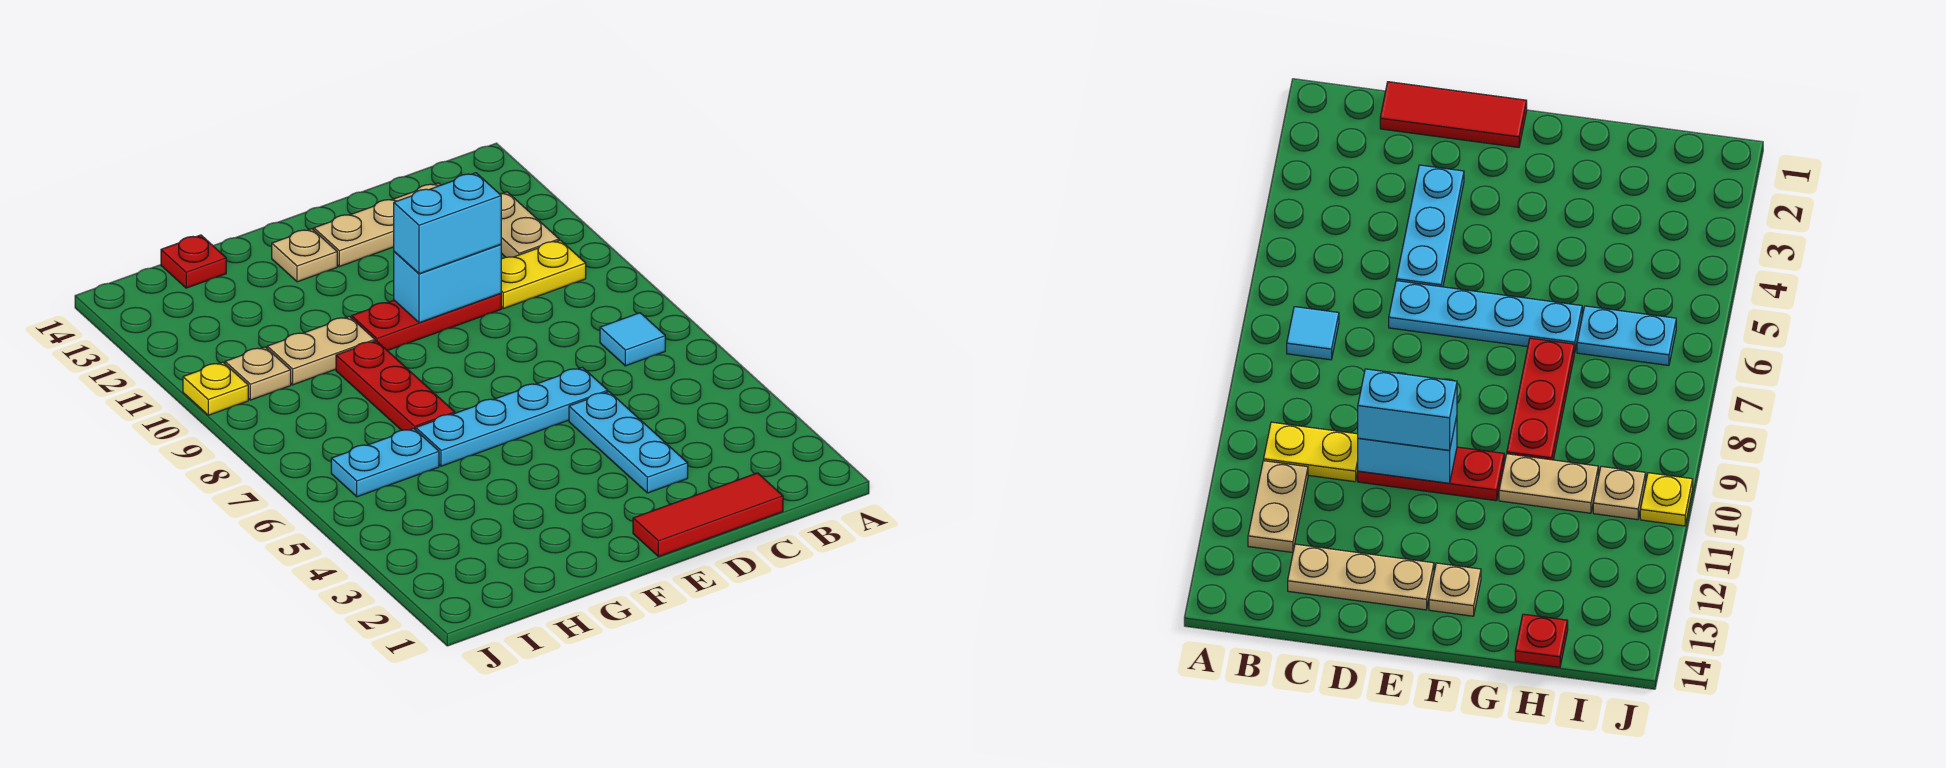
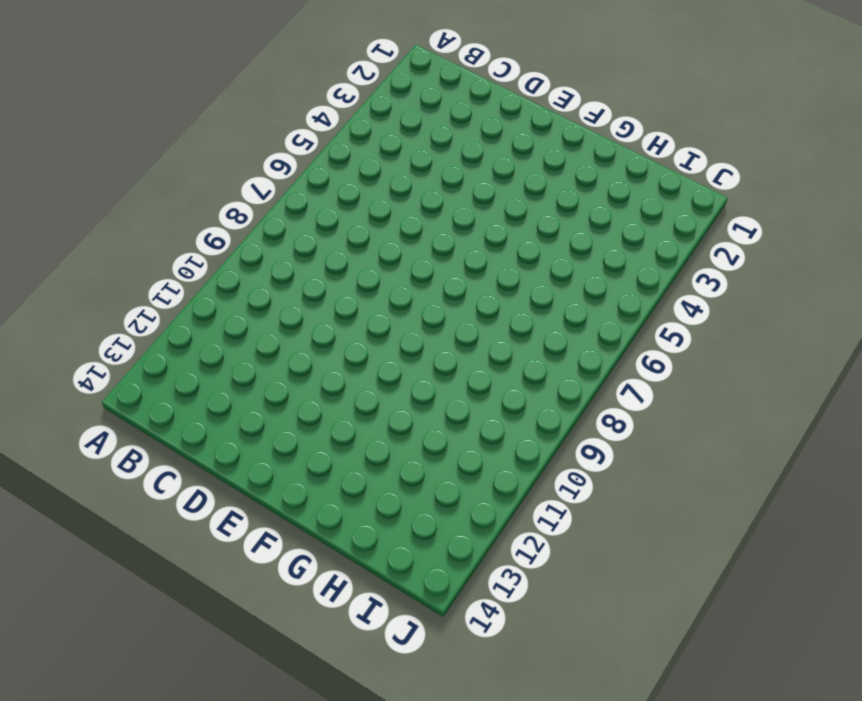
none -> cyan tile B7 level 1
none -> yellow plate B10:C10 level 1
none -> tan plate B11:B12 level 1

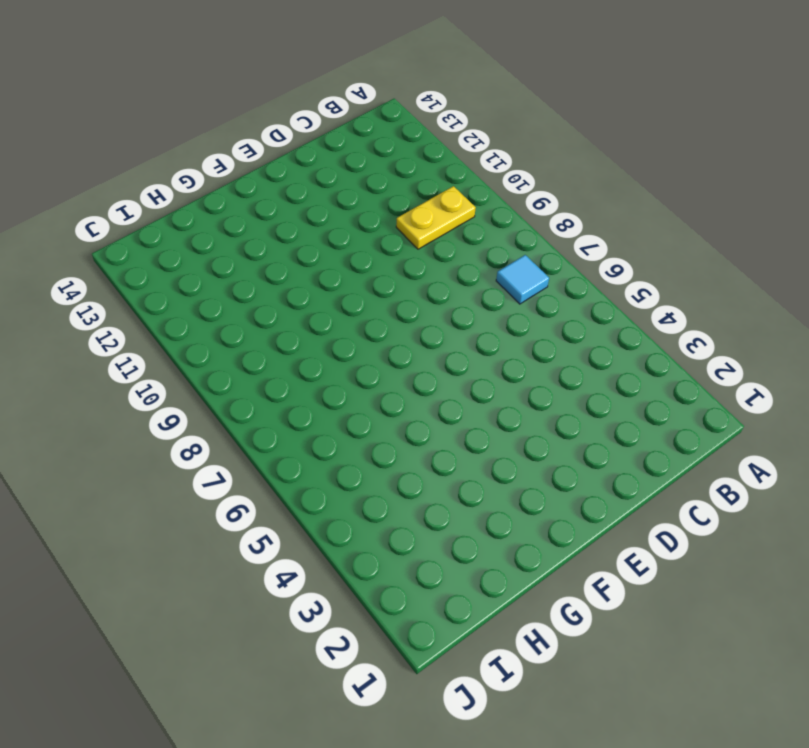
none -> tan plate B11:B12 level 1
none -> red tile C1:E1 level 1
none -> tan plate C13:E13 level 1

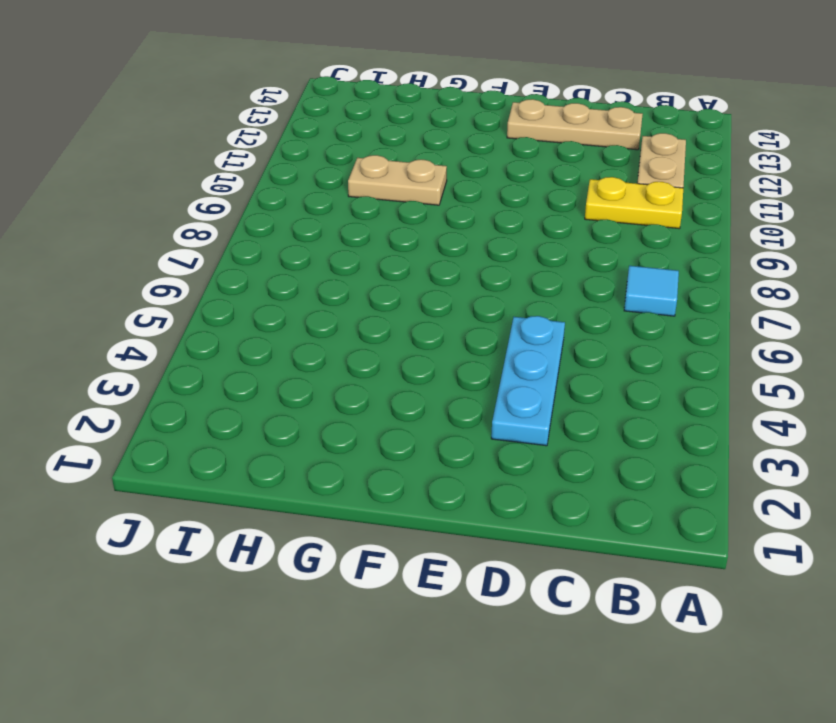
none -> red tile C1:E1 level 1
none -> cyan plate D6:G6 level 1
none -> red plate D10:F10 level 1

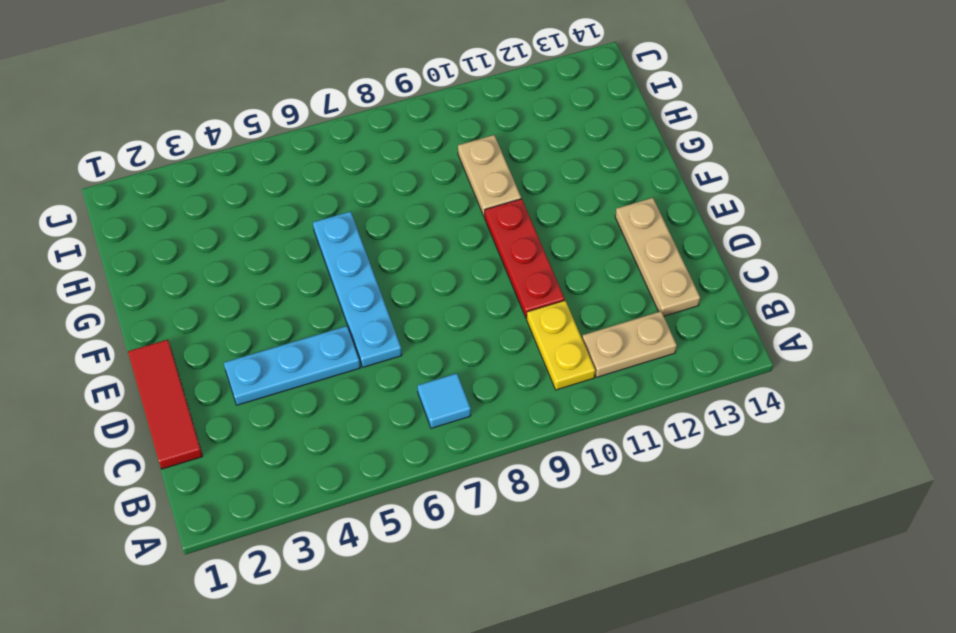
none -> tan plate F13 level 1
none -> red plate G7:G9 level 1
none -> cyan plate H6:I6 level 1

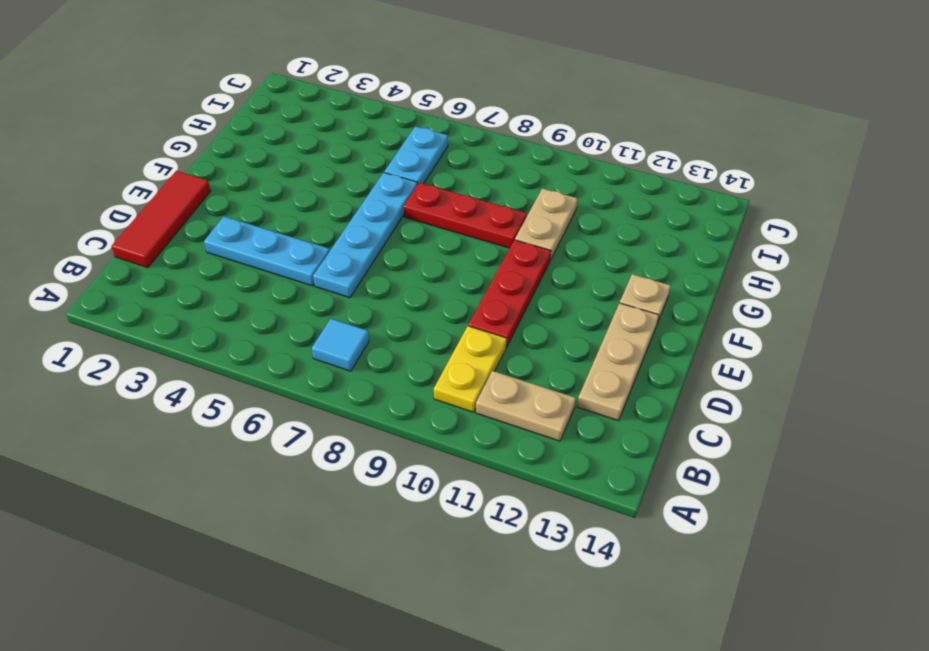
none -> red plate H14 level 1
none -> tan plate I10 level 1
none -> yellow plate J10 level 1

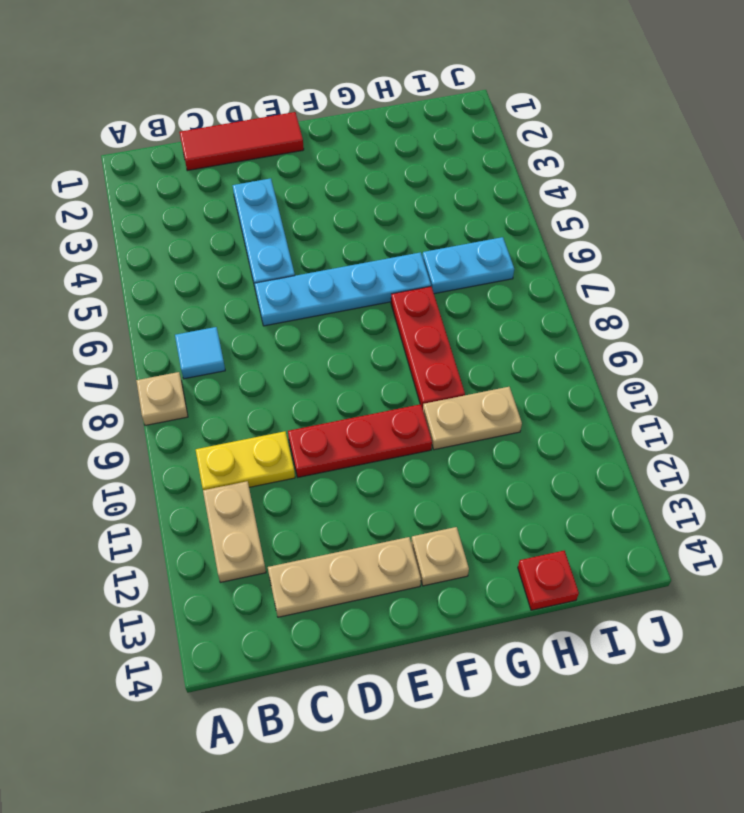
tan plate A8 level 1 -> tan plate I10 level 1
none -> yellow plate J10 level 1
none -> cyan brick D10:E10 level 2
none -> cyan brick D10:E10 level 3

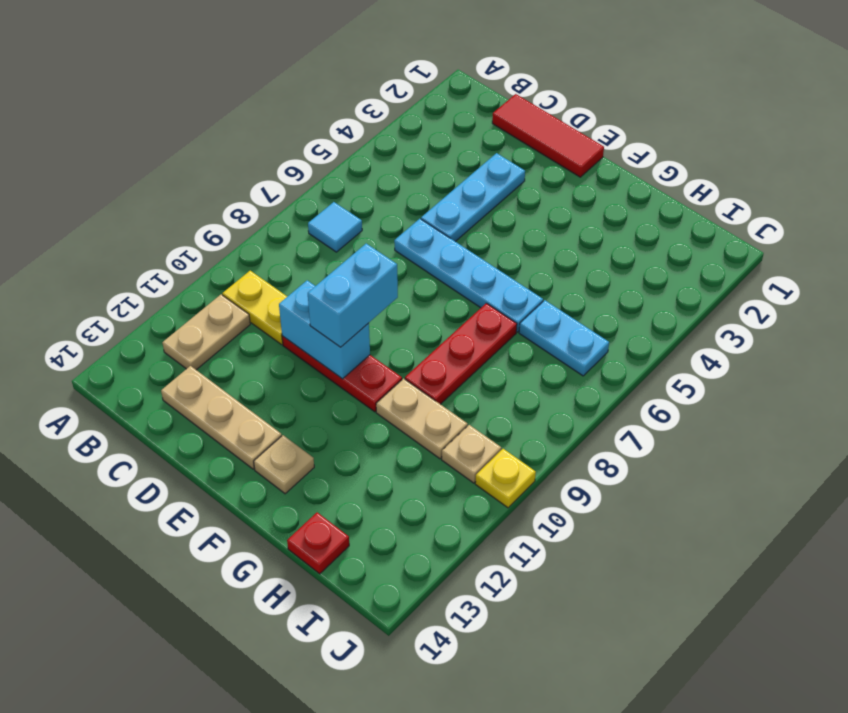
cyan brick E9:E10 level 3 -> cyan brick D10:E10 level 3

